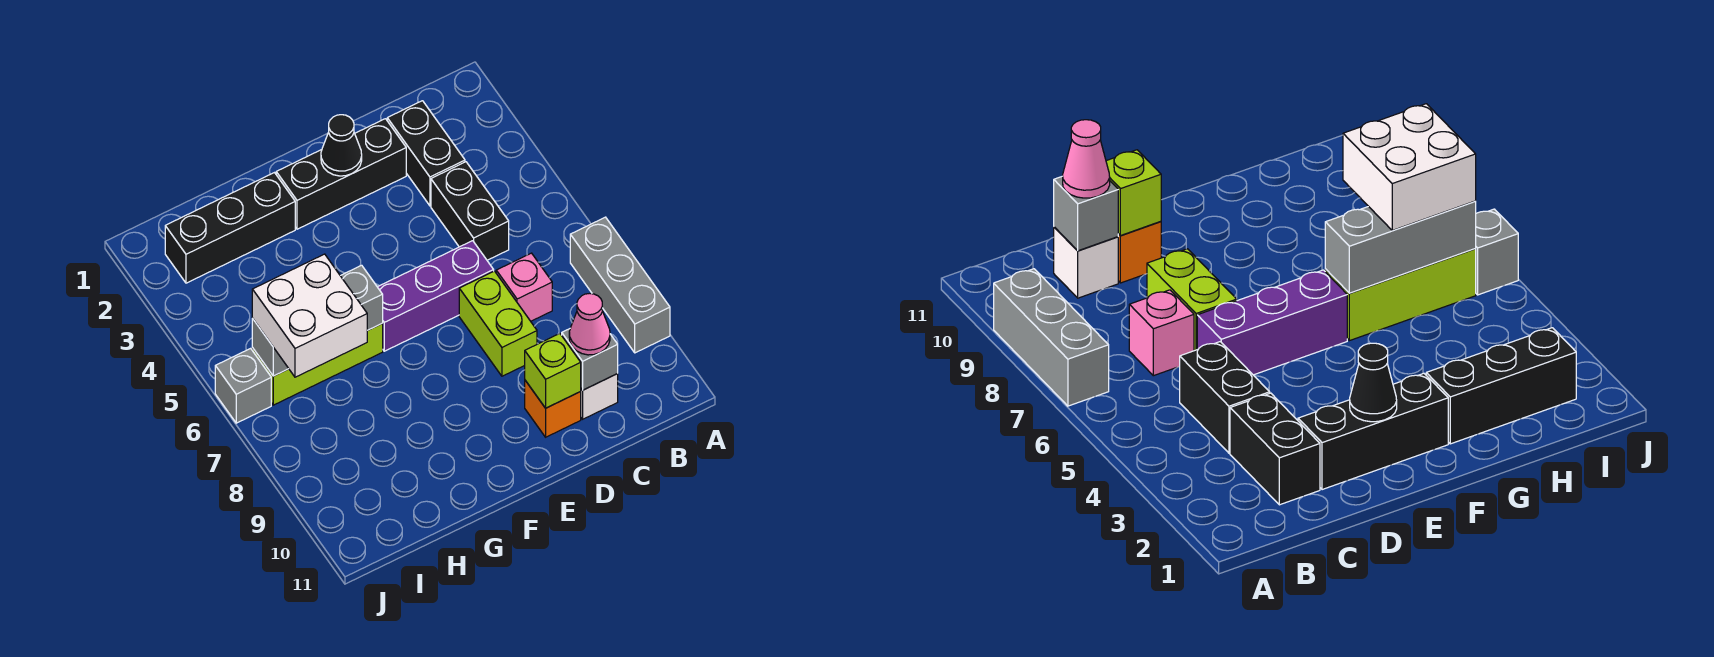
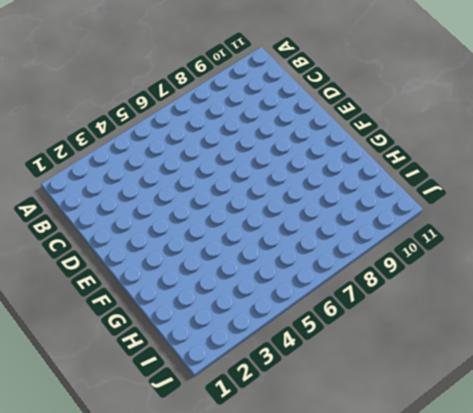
none -> grey brick A7:A9 level 1
none -> black brick C2:C3 level 1
none -> black brick C4:C5 level 1

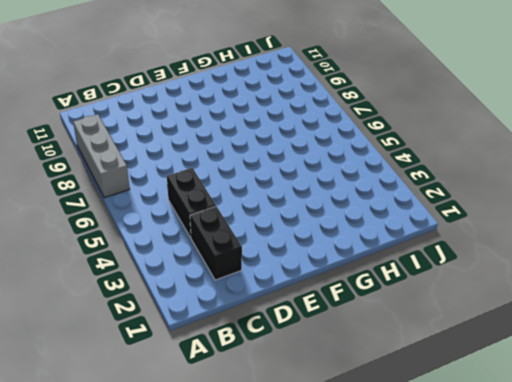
none -> pink brick C7 level 1
none -> white brick C10 level 1
none -> black brick D2:F2 level 1

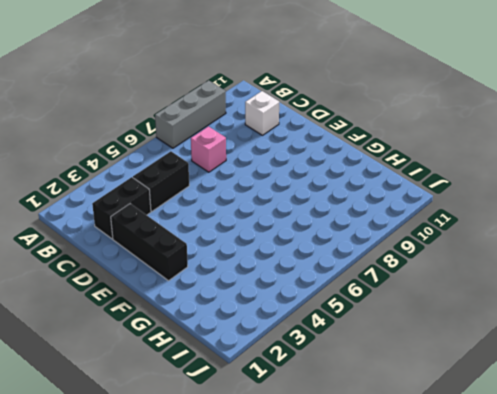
none -> purple brick D6:F6 level 1
none -> lime brick D7:D8 level 1
none -> orange brick D10 level 1

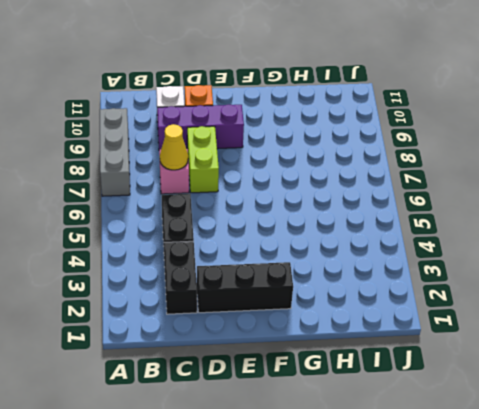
yellow cone C7 level 2 -> none
purple brick C9:E9 level 1 -> purple brick D6:F6 level 1
none -> black brick G2:I2 level 1
none -> lime brick G6:I6 level 1
none -> grey brick J6 level 1

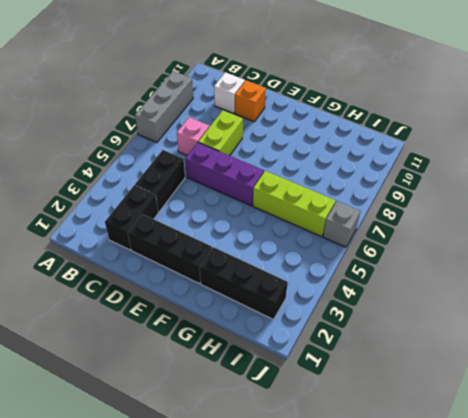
none -> grey brick C10 level 2
none -> lime brick D10 level 2
none -> black cone E2 level 2

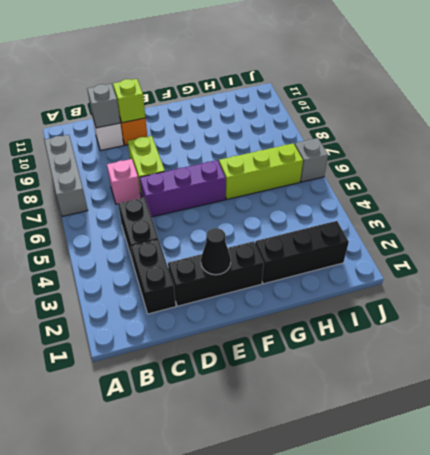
none -> grey brick G6:I6 level 2
none -> pink cone C10 level 3
none -> white brick H6:I7 level 3

